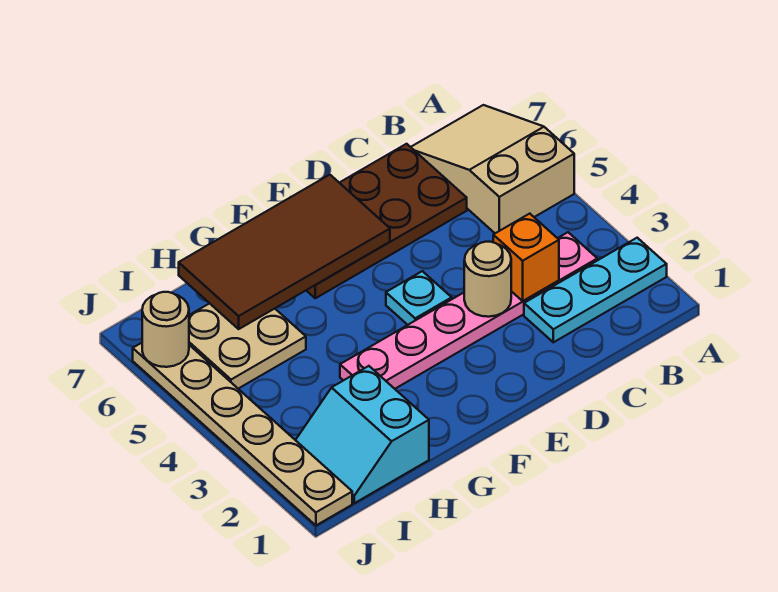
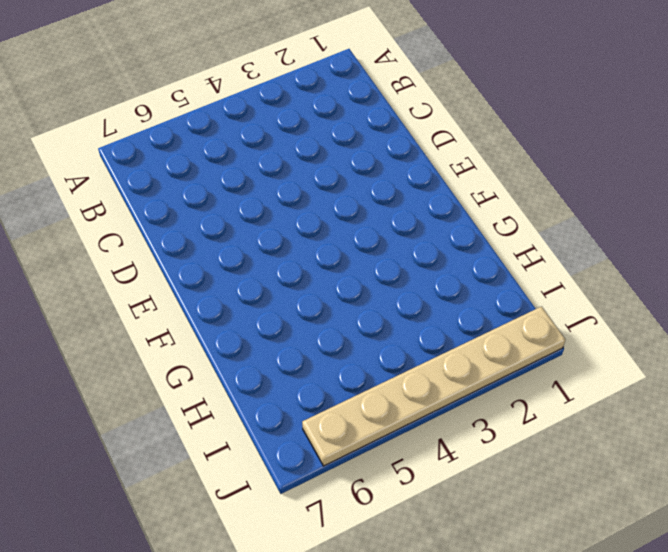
none -> cyan plate A2:C2 level 1
none -> tan slope A5:B7 level 1 top 5
none -> pink plate B3:G3 level 1

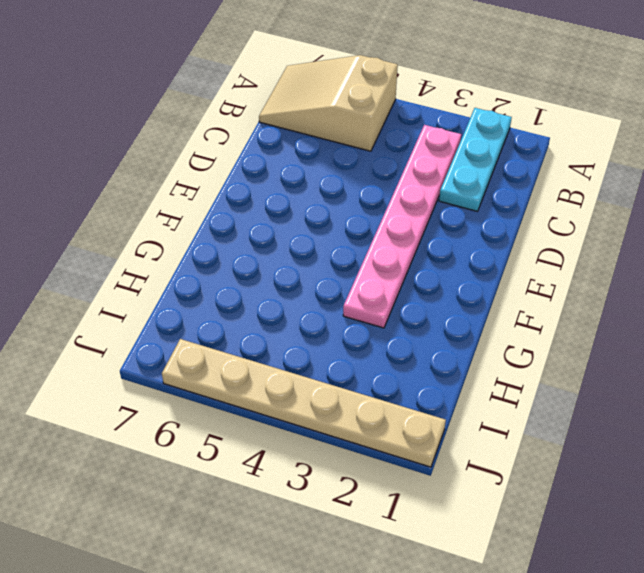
none -> brown plate C6:F7 level 1
none -> cyan plate E4 level 1
none -> cyan slope H1:I2 level 1 top H

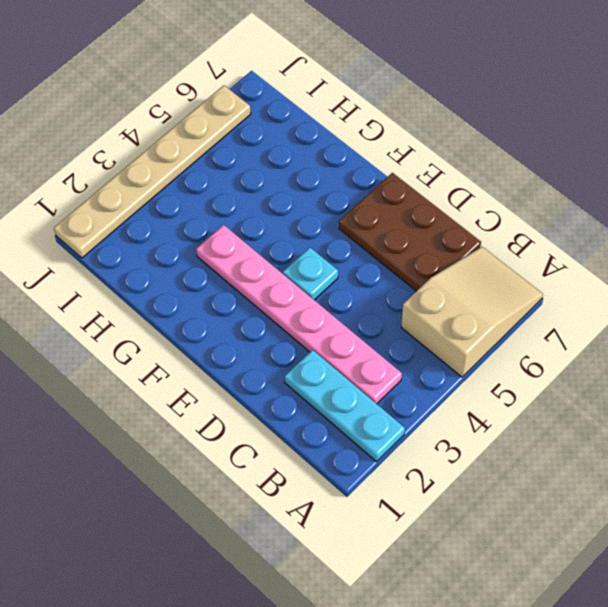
brown plate C6:E7 level 1 -> brown plate C6:F7 level 1
none -> cyan slope H1:I2 level 1 top H
none -> tan plate H5:I6 level 1
none -> orange brick C3 level 2

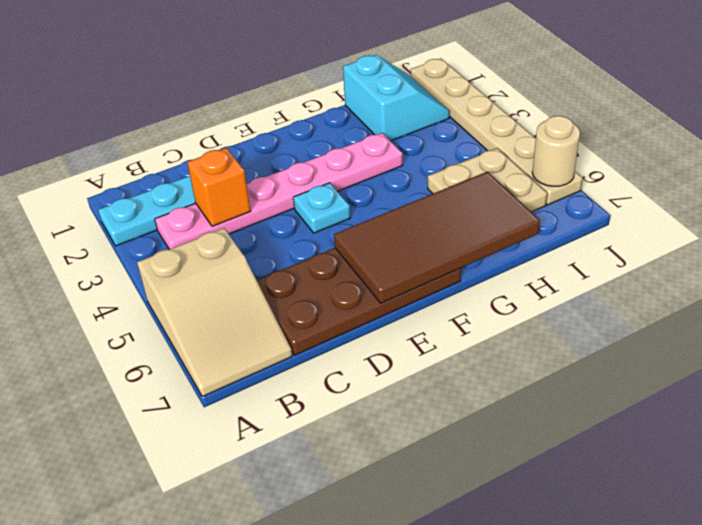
none -> tan round brick D3 level 2

